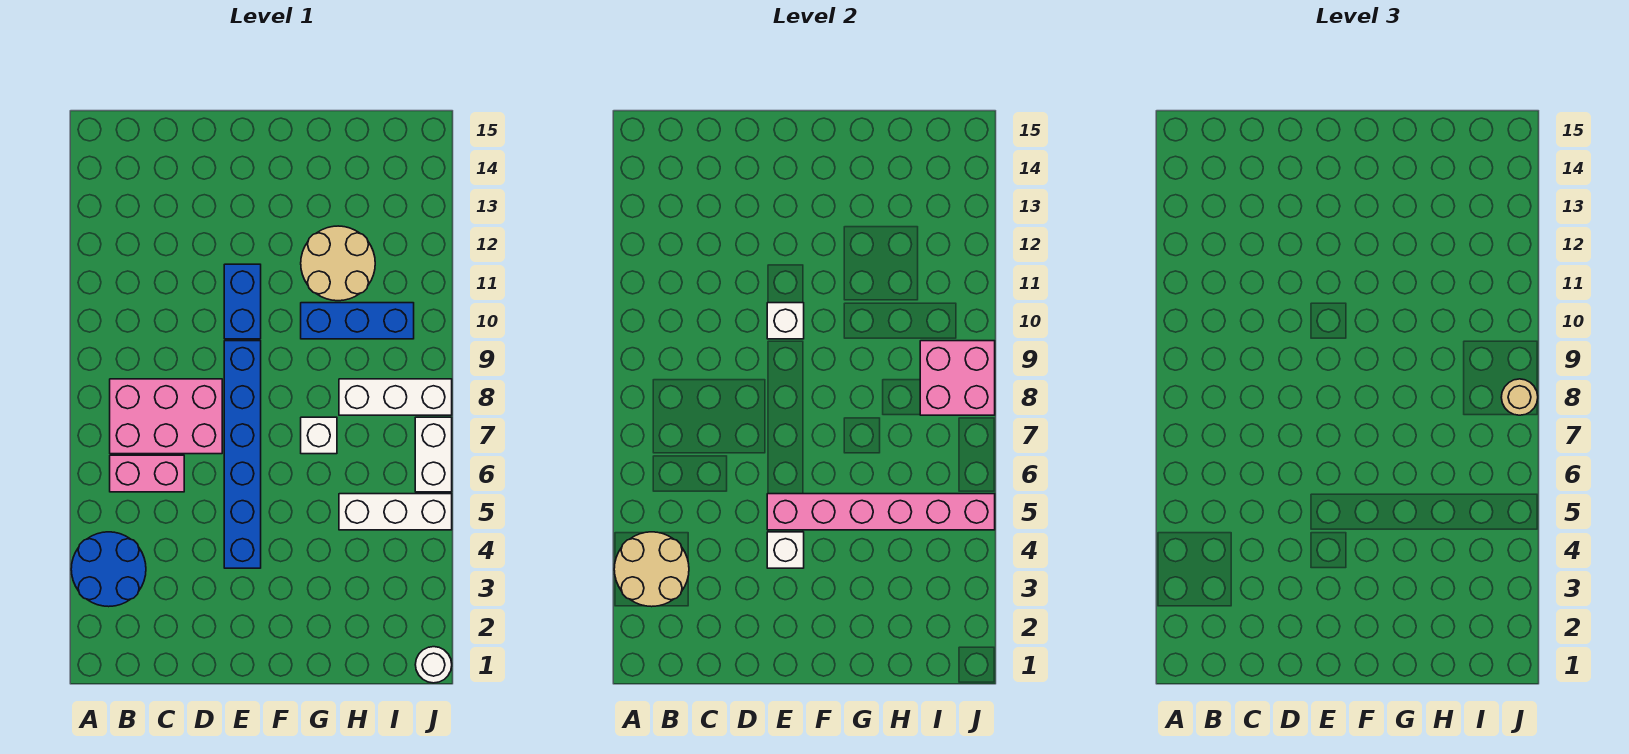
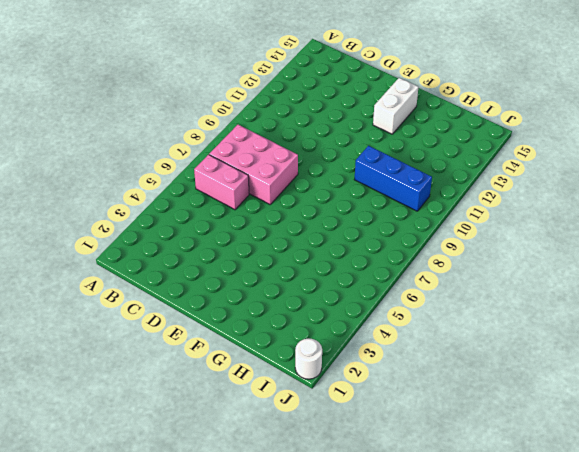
white brick F13:F14 level 1 -> white brick J6:J7 level 1
none -> blue round brick A3:B4 level 1
none -> blue brick E4:E9 level 1
none -> blue brick E10:E11 level 1

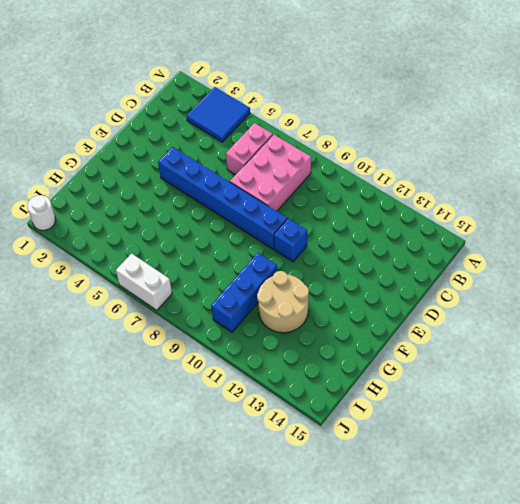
blue tile A3:B4 level 1 -> blue round brick A3:B4 level 1
blue brick E10 level 1 -> blue brick E10:E11 level 1
none -> white brick G7 level 1
none -> white brick H5:J5 level 1
none -> white brick H8:J8 level 1

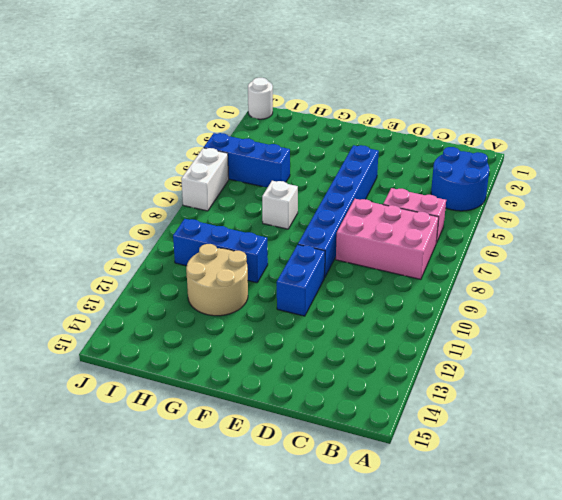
blue brick H5:J5 level 1 -> white brick H5:J5 level 1
none -> white brick H8:J8 level 1
none -> tan round brick A3:B4 level 2
none -> white brick E4 level 2

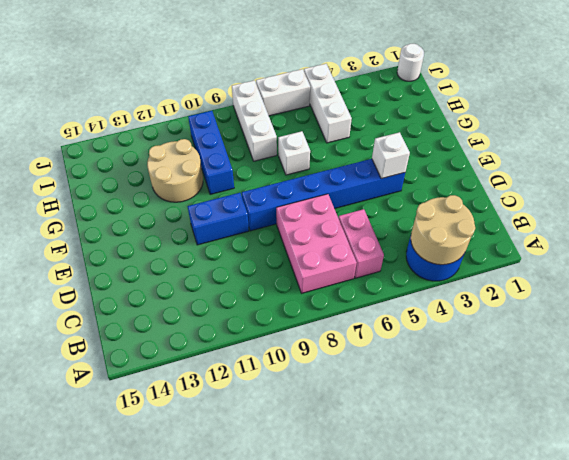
none -> pink brick E5:J5 level 2
none -> white brick E10 level 2
none -> pink brick I8:J9 level 2

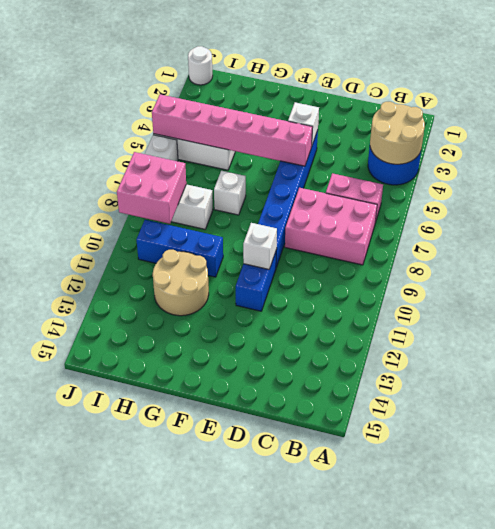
none -> tan round brick J8 level 3

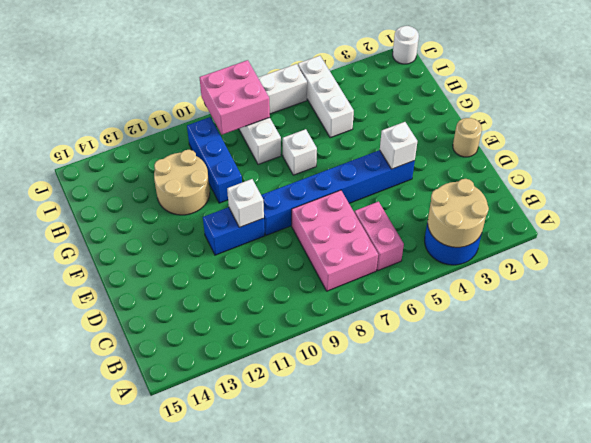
tan round brick E1 level 1 -> tan round brick J8 level 3
none -> pink brick E5:J5 level 2

